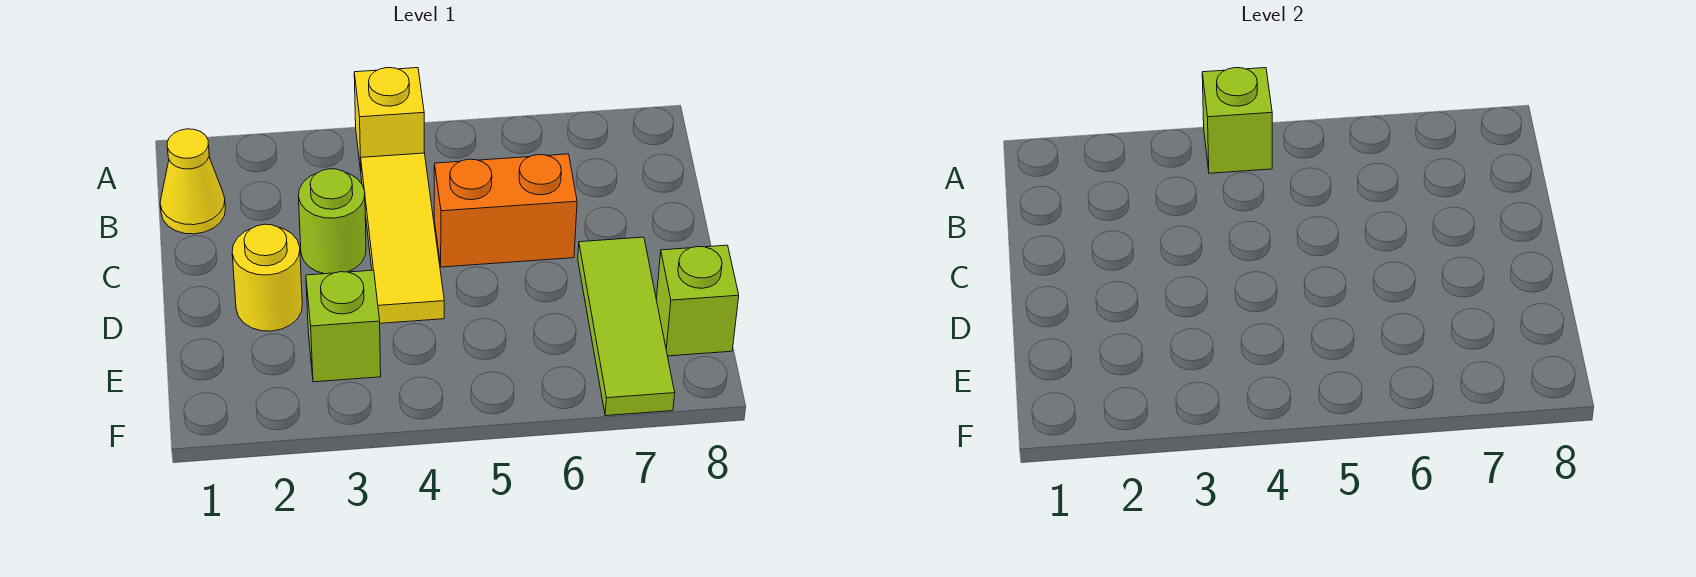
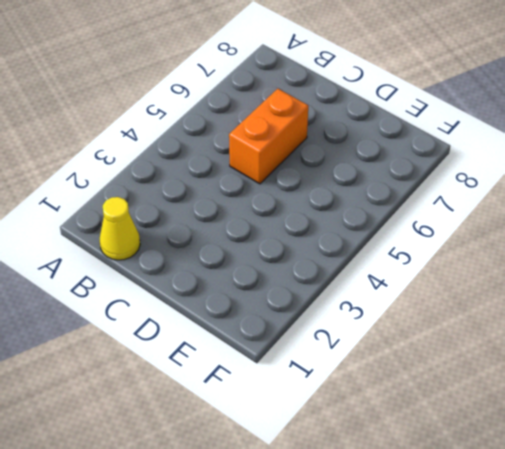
none -> yellow brick A4 level 1
none -> yellow tile B4:D4 level 1

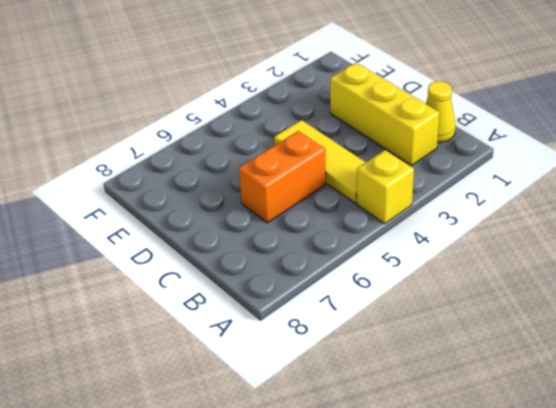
yellow brick B2:D2 level 1 -> yellow round brick D2 level 1
none -> lime round brick C3 level 1
none -> lime tile D7:F7 level 1

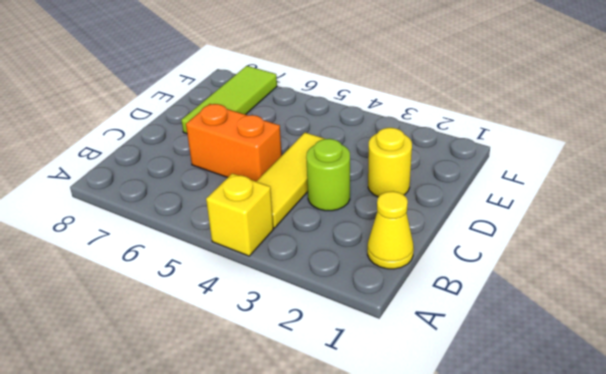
none -> lime brick E3 level 1
none -> lime brick E8 level 1

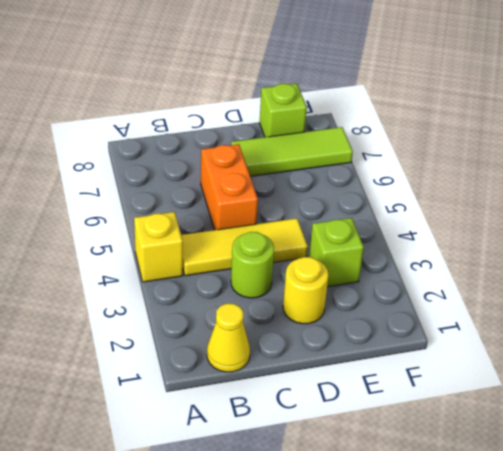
none -> lime brick A4 level 2

